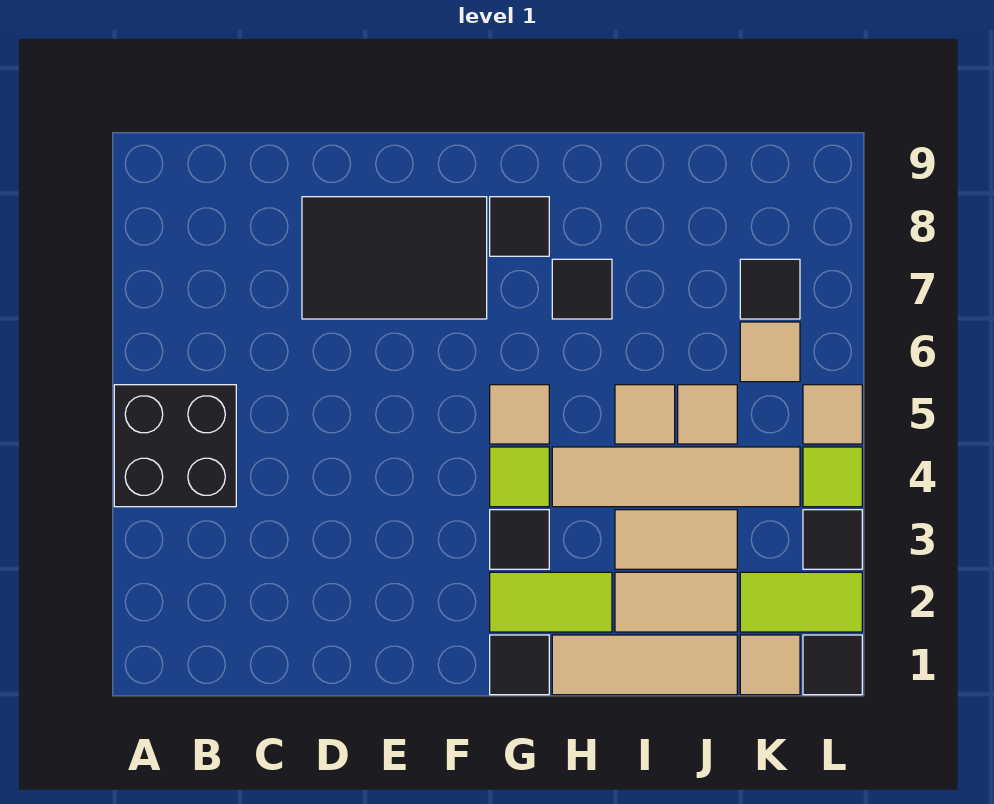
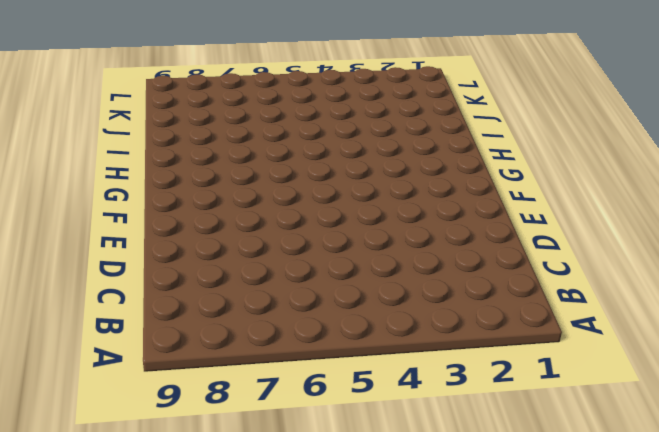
none -> black brick A4:B5 level 1
none -> black tile D7:F8 level 1
none -> black tile G1 level 1

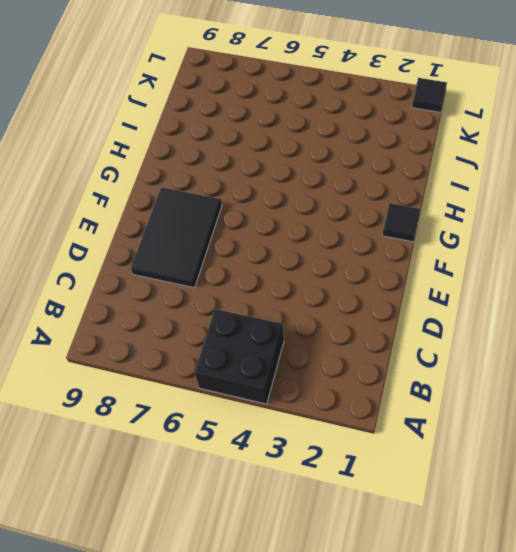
none -> lime tile G2:H2 level 1
none -> black tile G3 level 1
none -> lime tile G4 level 1

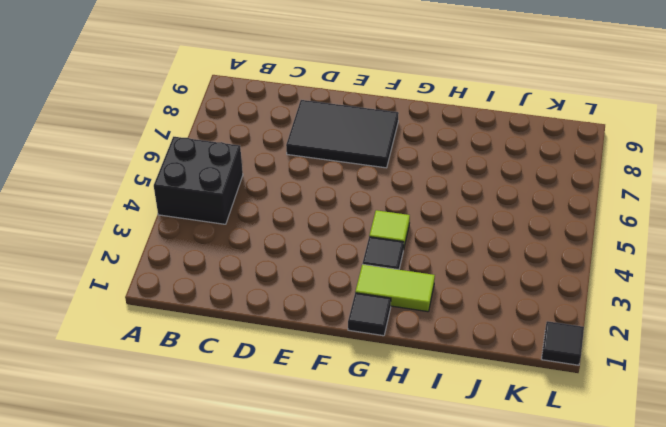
none -> tan tile G5 level 1
none -> black tile G8 level 1
none -> tan tile H1:J1 level 1

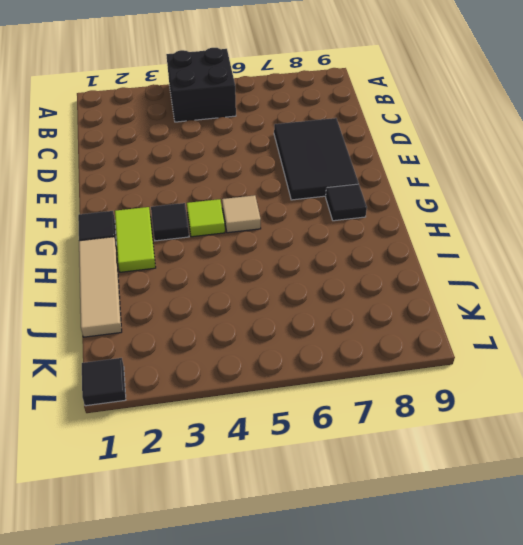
none -> tan tile H4:K4 level 1
none -> black tile H7 level 1
none -> tan tile I2:J2 level 1

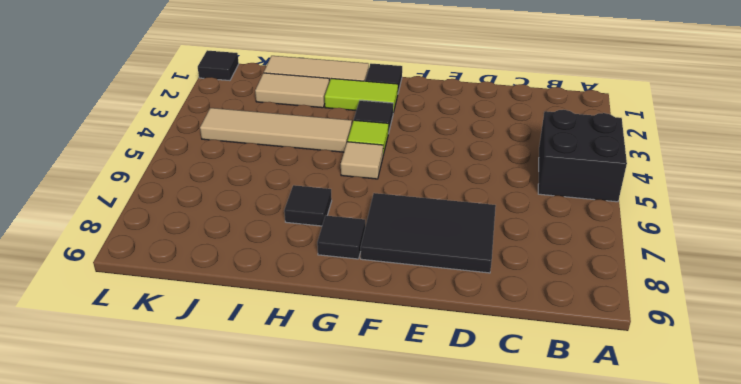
none -> tan tile I3:J3 level 1
none -> tan tile I5 level 1
none -> tan tile J5 level 1

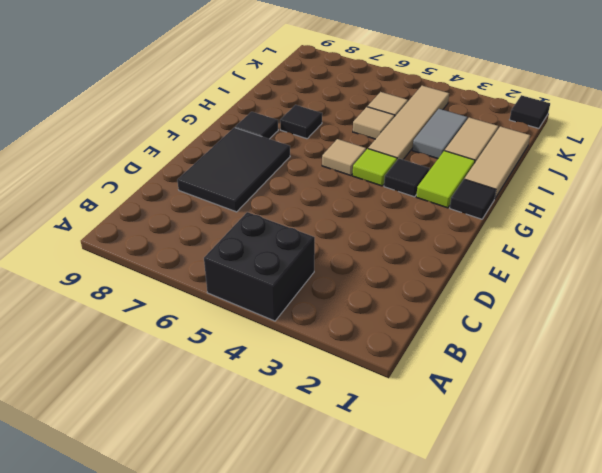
grey tile I3:J3 level 1 -> tan tile I3:J3 level 1
none -> tan tile K1 level 1
none -> lime tile K2:L2 level 1
none -> tan tile K6 level 1

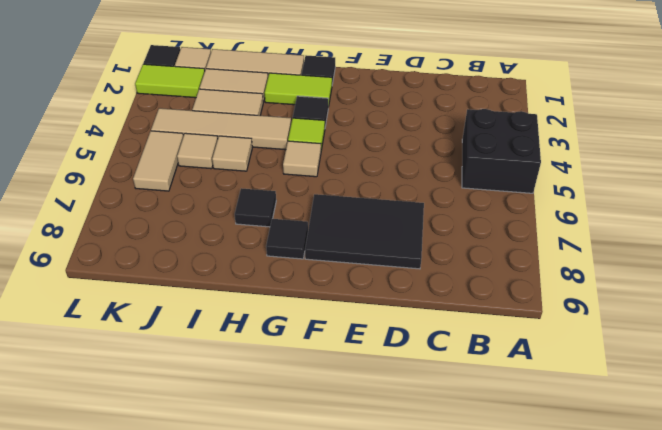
tan tile K5:K6 level 1 -> tan tile K6 level 1
none -> black tile K7 level 1
none -> black tile L3 level 1
none -> lime tile L4 level 1

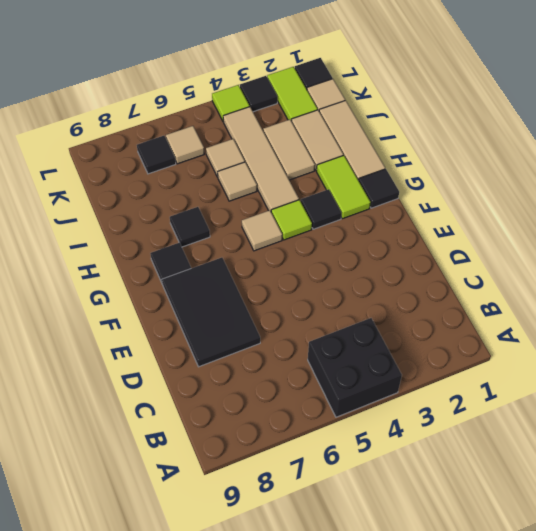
none -> tan tile L5 level 1

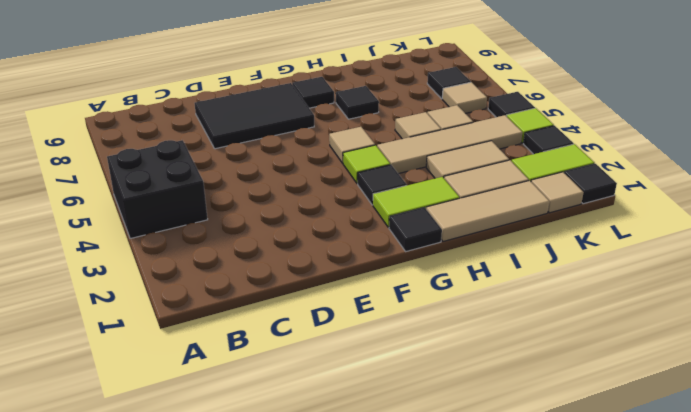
black tile L5 level 1 -> tan tile L5 level 1

